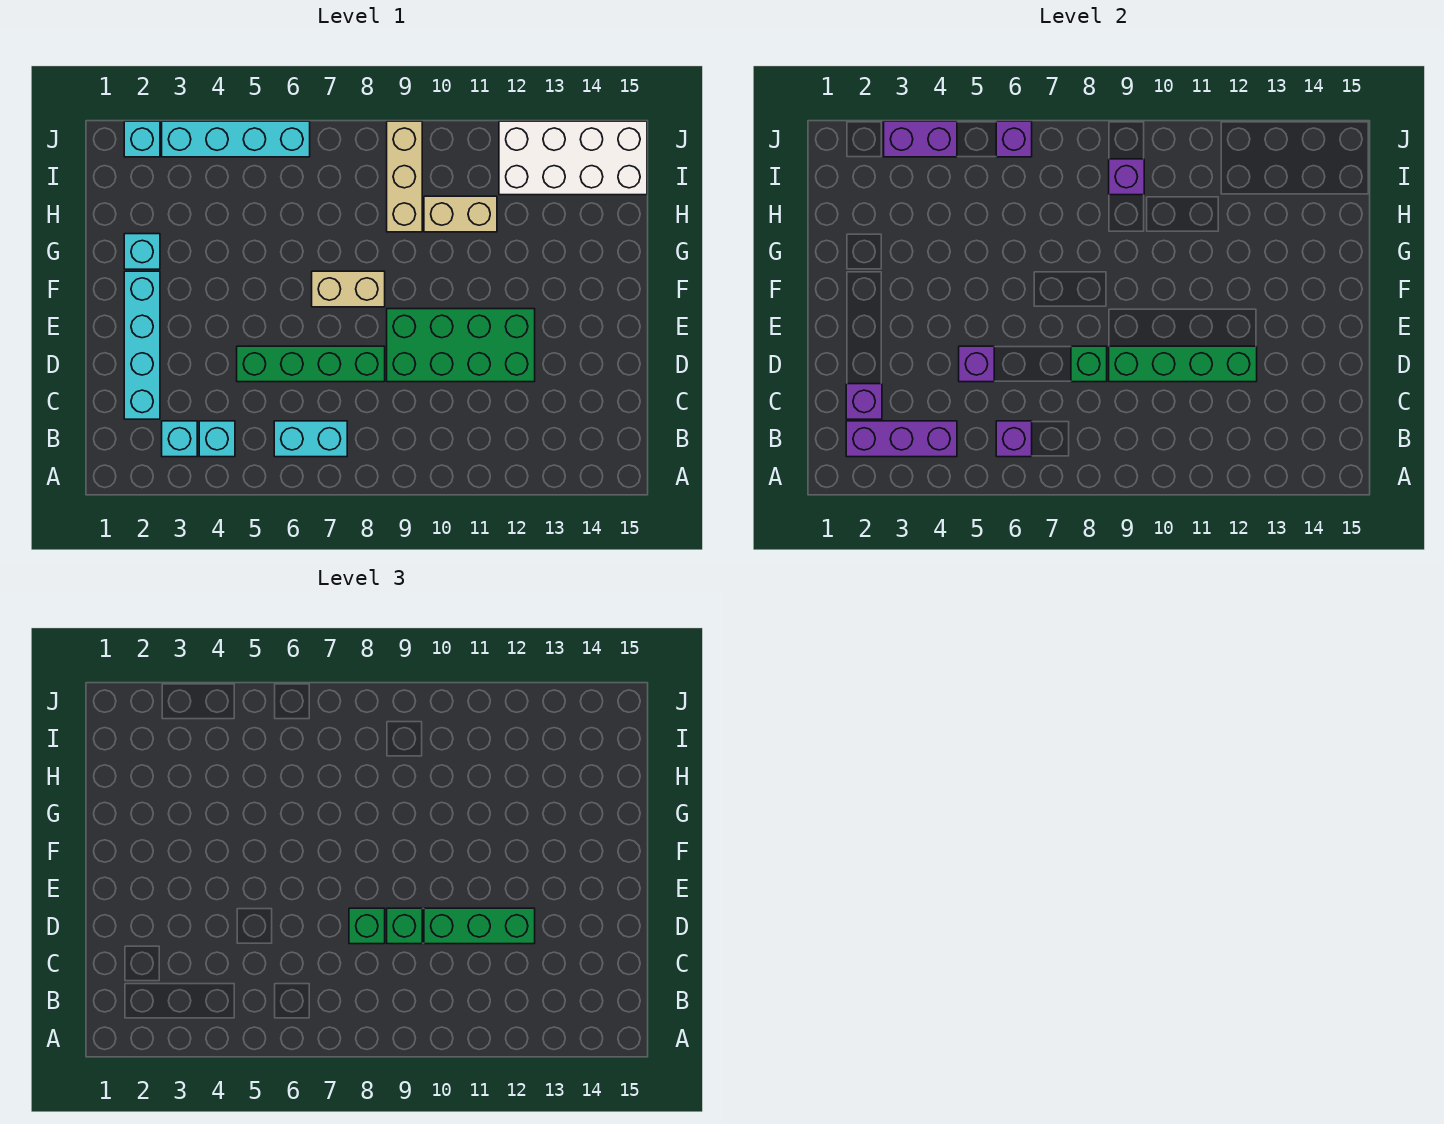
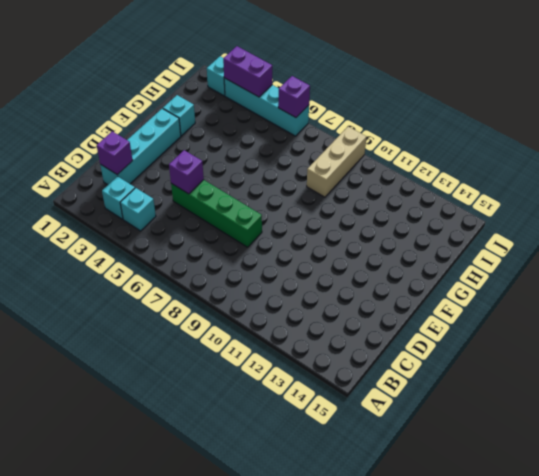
none -> cyan brick B6:B7 level 1
none -> green brick D9:E12 level 1
none -> tan brick F7:F8 level 1

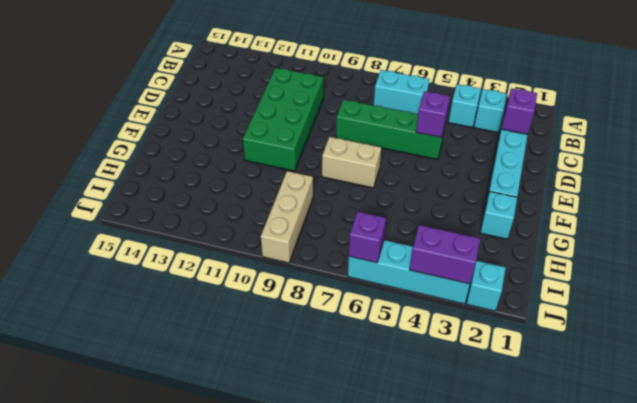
green brick C10:F11 level 1 -> green brick D9:E12 level 1
none -> tan brick H10:H11 level 1
none -> white brick I12:J15 level 1
none -> purple brick B2:B4 level 2

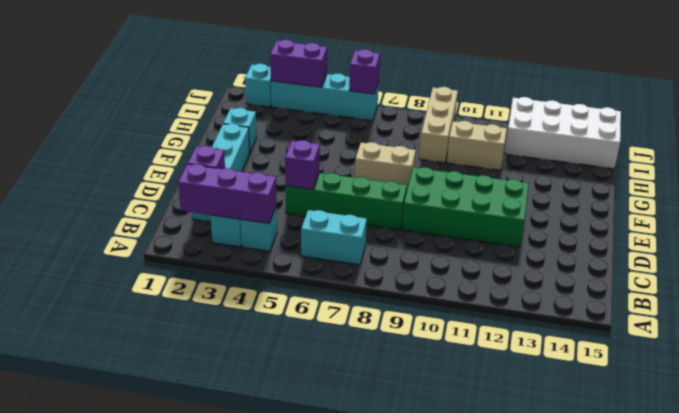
none -> purple brick B6 level 2
none -> green brick D8 level 2
none -> green brick D9:D12 level 2

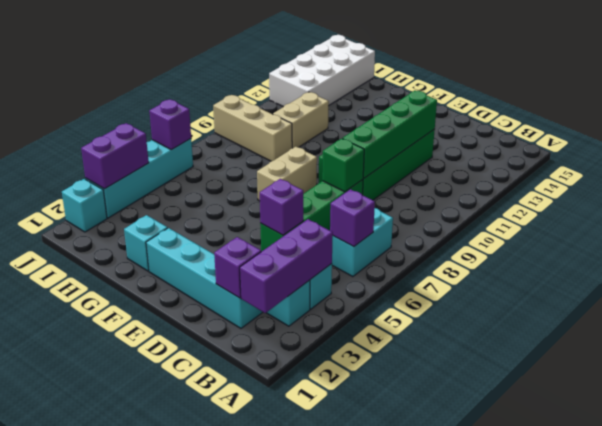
none -> purple brick I9 level 2
none -> green brick D8 level 3
none -> green brick D9 level 3

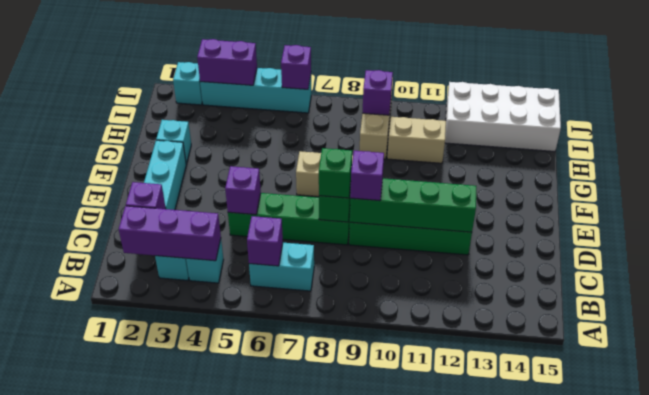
purple brick D9 level 3 -> green brick D9 level 3
none -> green brick D10:D12 level 3

